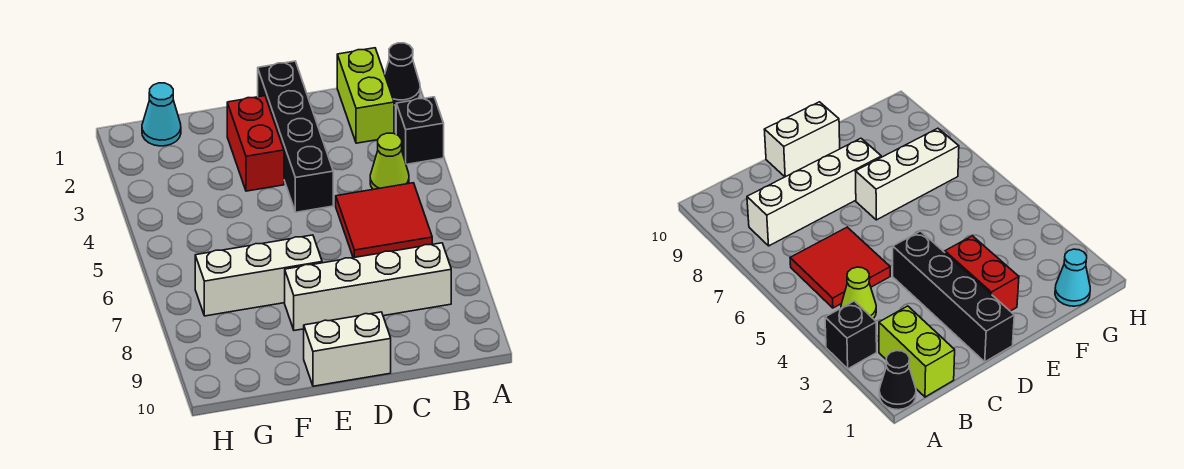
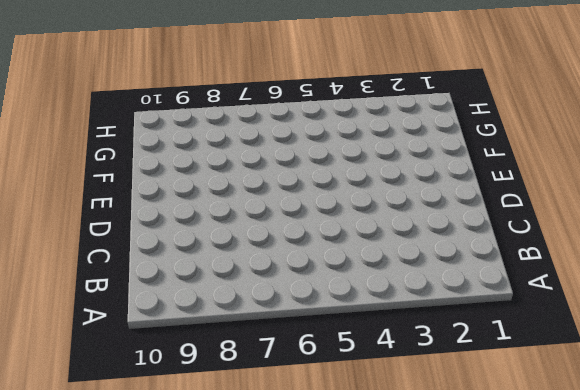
none -> black cone A1 level 1
none -> black brick A3 level 1

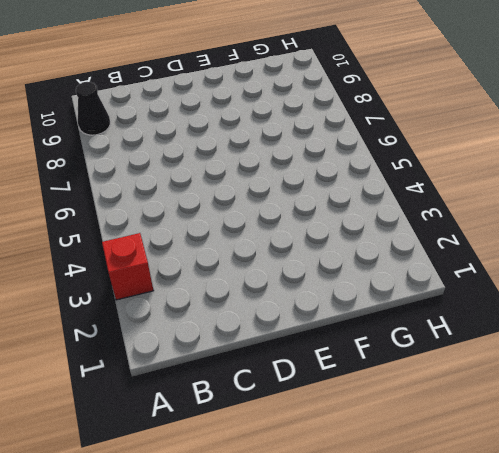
red brick A3 level 1 -> black brick A3 level 1
black cone A9 level 1 -> black cone A1 level 1
none -> lime brick B1:B2 level 1
none -> lime cone B4 level 1

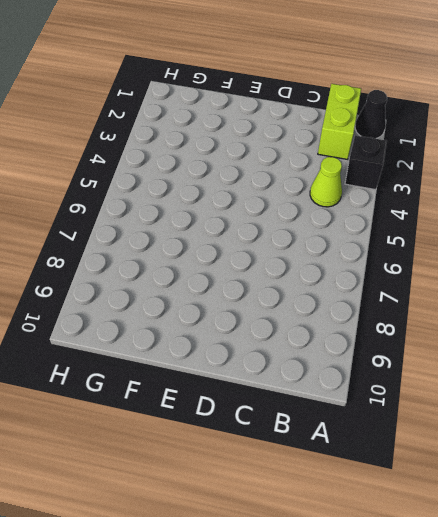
none -> red tile B5:C6 level 1
none -> white brick B8:E8 level 1

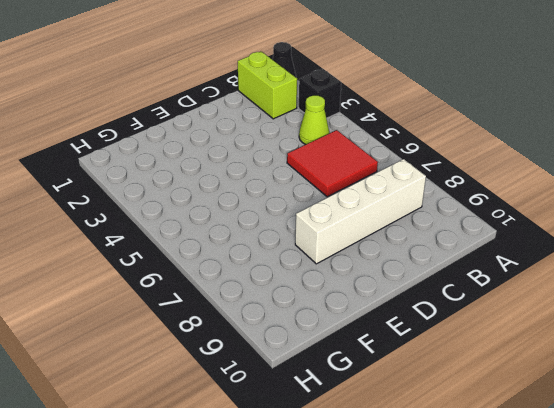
none -> black brick D1:D4 level 1
none -> white brick D10:E10 level 1

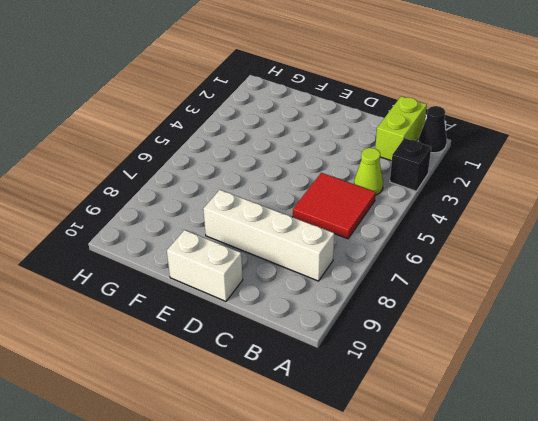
none -> black brick D1:D4 level 1
none -> red brick E2:E3 level 1

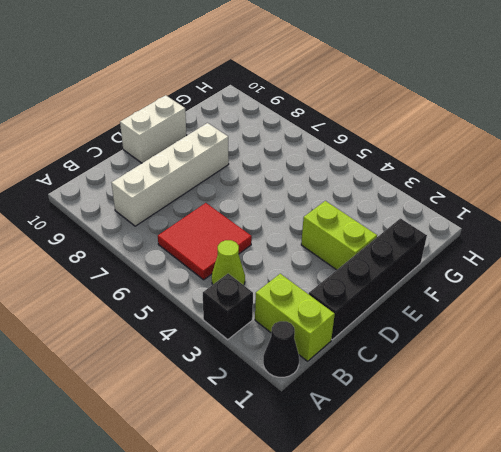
black brick C1:F1 level 1 -> black brick D1:D4 level 1
lime brick E2:E3 level 1 -> red brick E2:E3 level 1
none -> white brick E7:G7 level 1
none -> cyan cone G1 level 1

